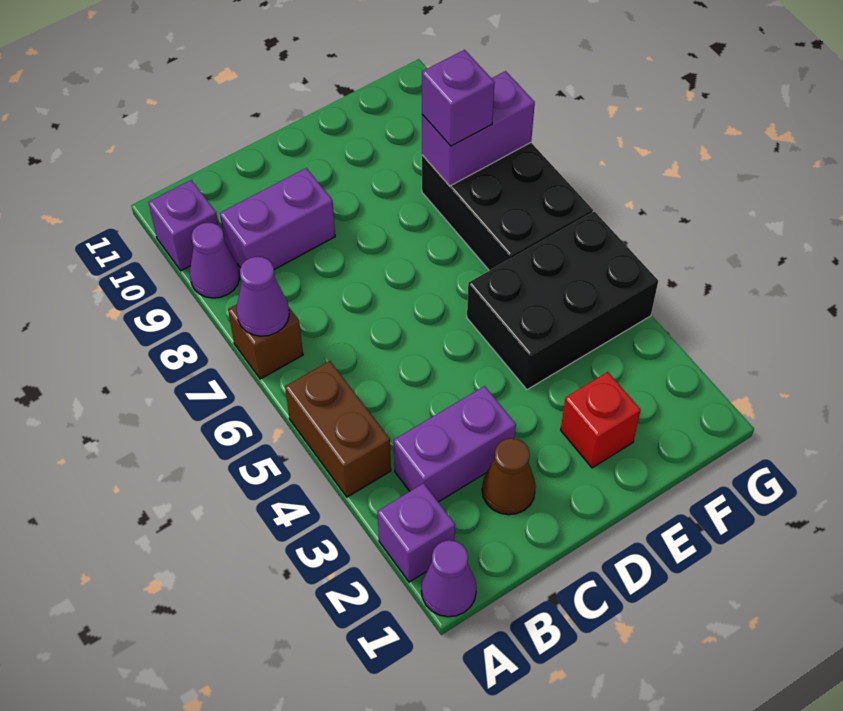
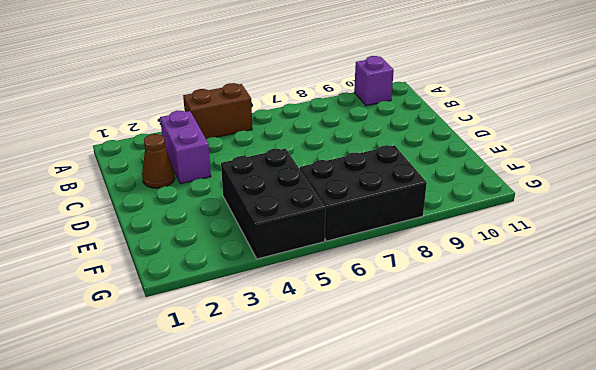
none -> purple cone A1 level 1
none -> purple brick A2 level 1
none -> brown brick A7 level 1

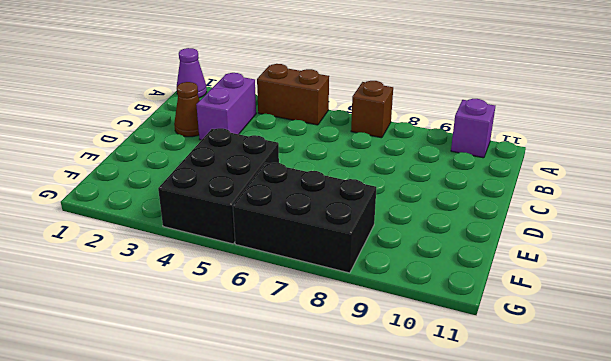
none -> purple brick A2 level 1
none -> purple cone A9 level 1
none -> purple brick B9:C9 level 1

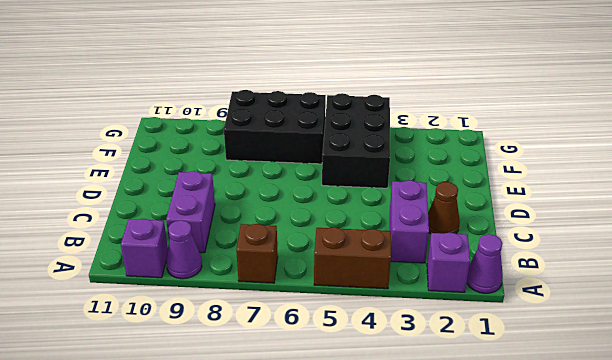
none -> red brick E2 level 1
none -> purple cone A7 level 2
none -> purple brick F8:G8 level 2

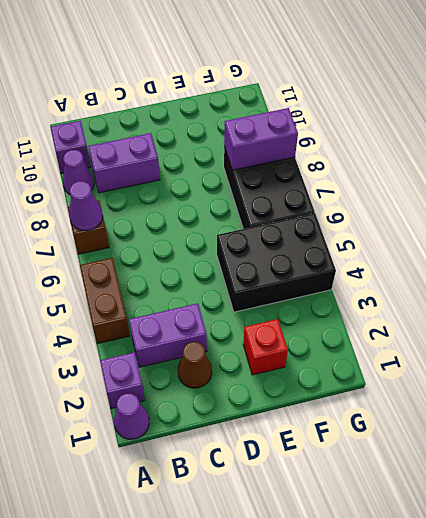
none -> purple brick F8 level 3

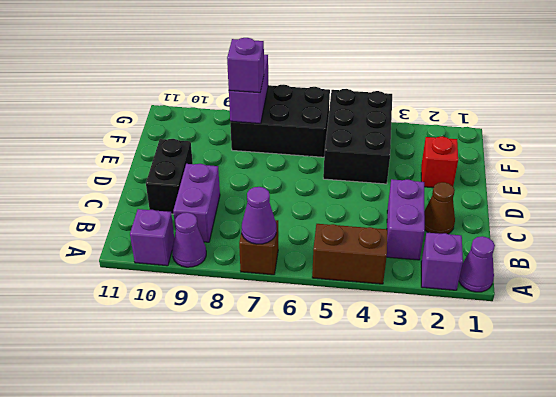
black brick C10:D10 level 1 -> none

